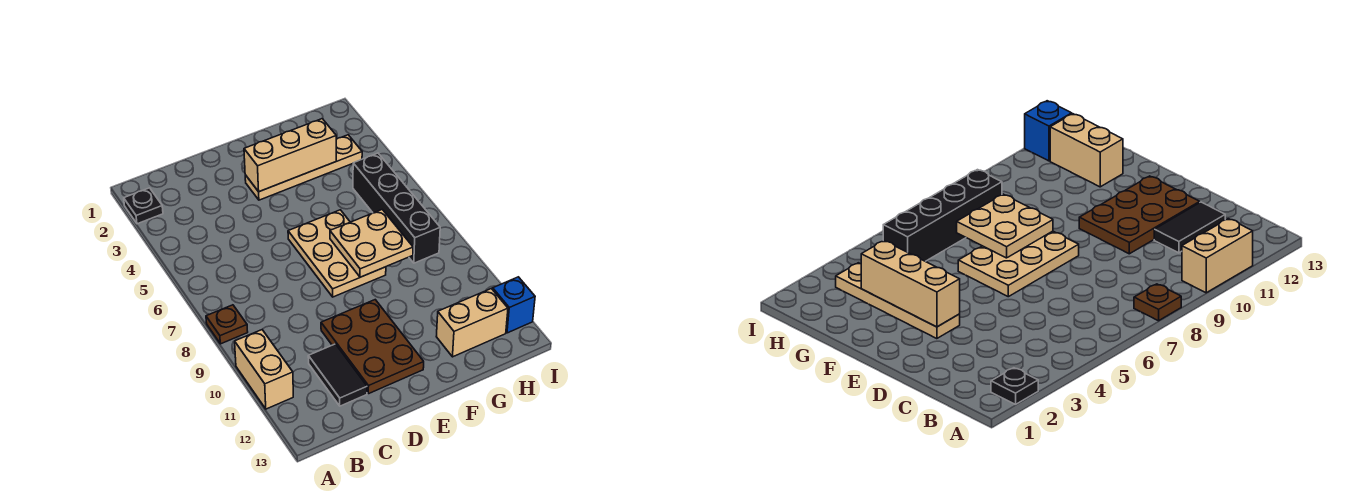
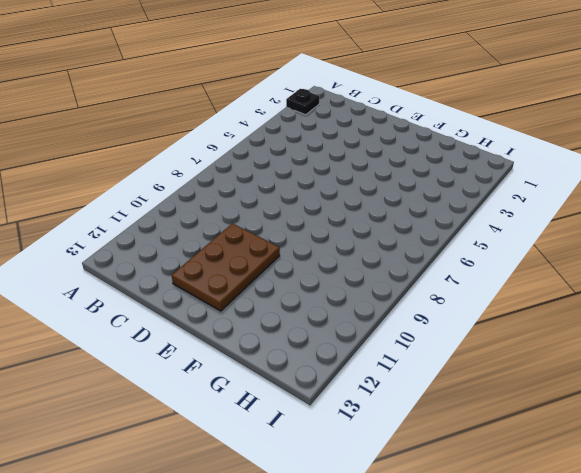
none -> brown plate A8 level 1
none -> tan brick A10:A11 level 1
none -> black tile C11:C12 level 1

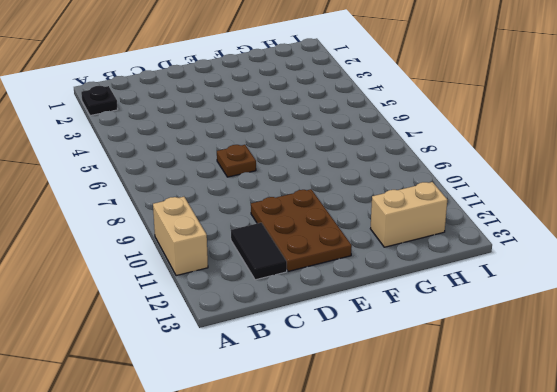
brown plate D7 level 1 -> brown plate A8 level 1
none -> tan plate E3:H3 level 1
none -> tan plate E6:F8 level 1
none -> black brick H5:H8 level 1

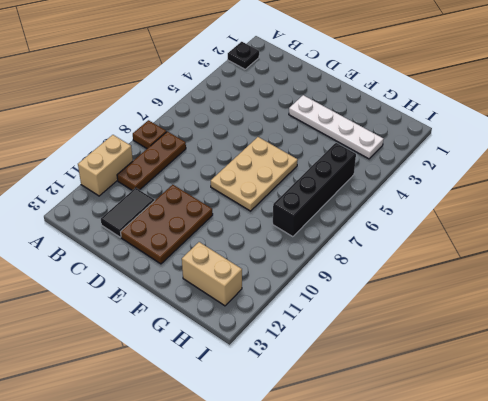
brown plate B8:B10 level 1 -> none
white plate E3:H3 level 1 -> tan plate E3:H3 level 1
none -> blue brick I12 level 1
none -> tan brick E3:G3 level 2
none -> tan plate F7:G8 level 2

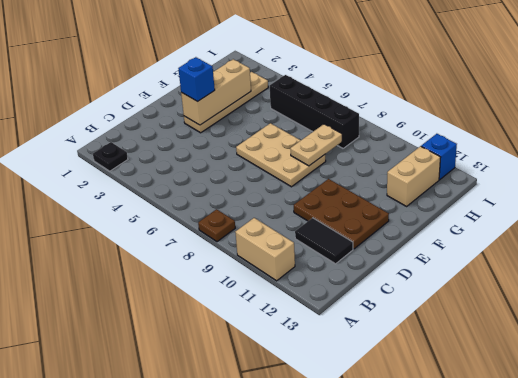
blue brick E3 level 3 -> none
tan plate F8:G8 level 2 -> tan plate F7:G8 level 2

